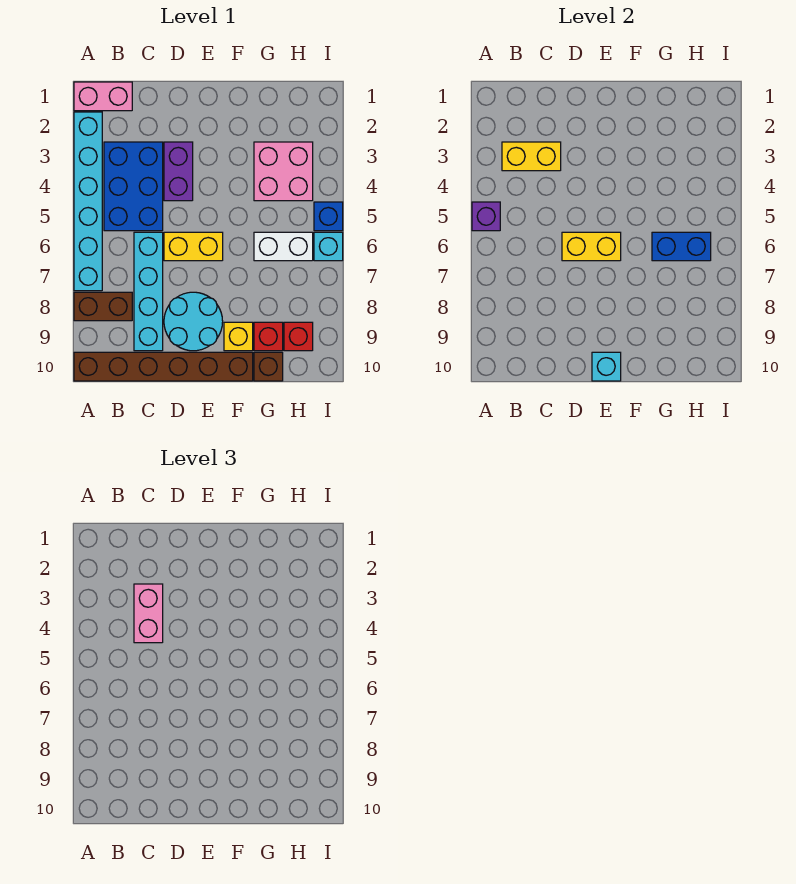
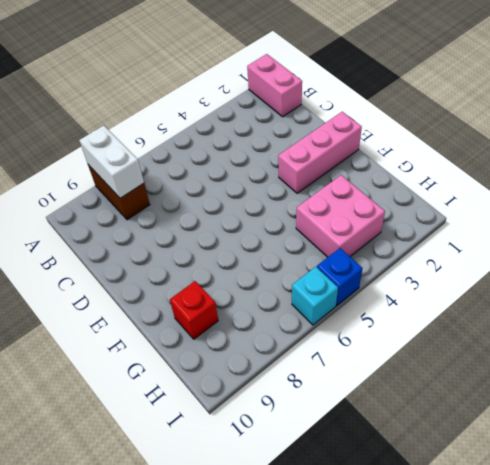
white brick A8:B8 level 2 -> white brick G6:H6 level 1
pink brick E1:E3 level 1 -> none
none -> cyan brick A2:A7 level 1
none -> brown brick A10:F10 level 1
none -> blue brick B3:C5 level 1

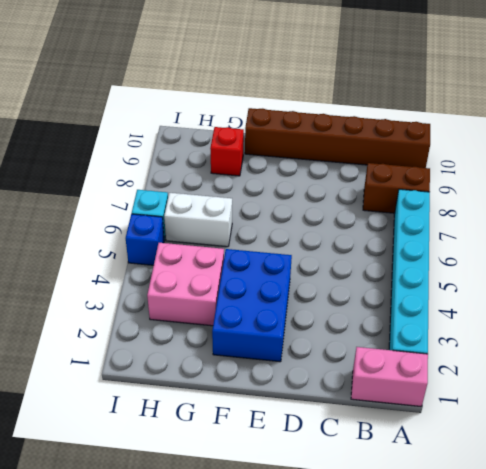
blue brick E2:F4 level 1 -> blue brick B3:C5 level 1
none -> cyan brick C6:C9 level 1
none -> purple brick D3:D4 level 1
none -> yellow brick D6:E6 level 1

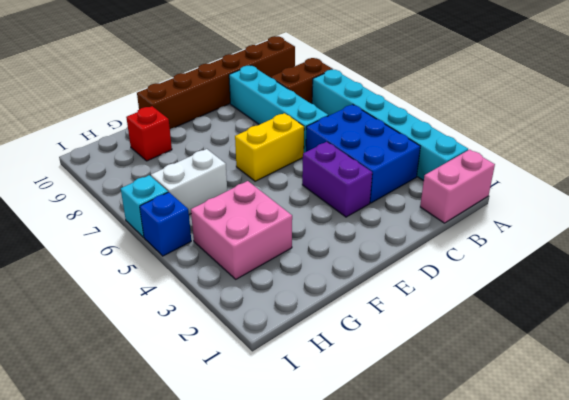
none -> cyan round brick D8:E9 level 1
none -> yellow brick F9 level 1
none -> brown brick G10 level 1

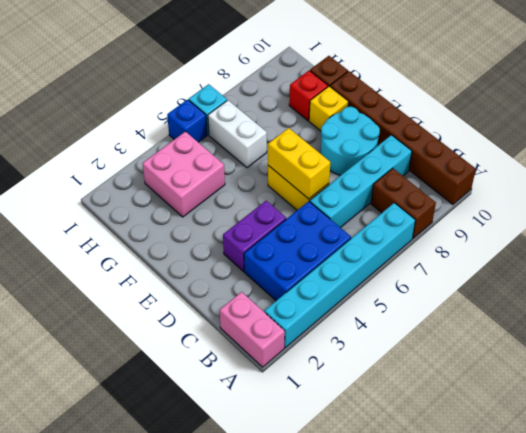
none -> red brick H9 level 1
none -> purple brick A5 level 2
none -> yellow brick B3:C3 level 2

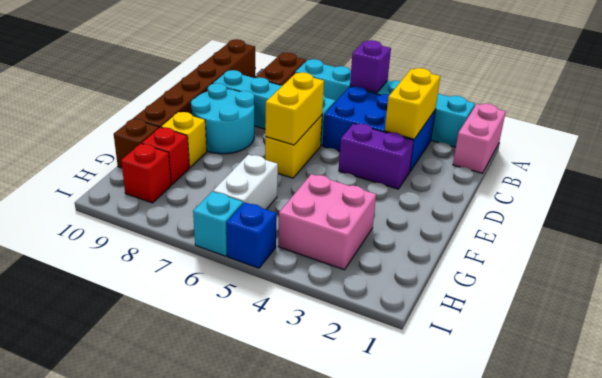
none -> cyan brick E10 level 2
none -> blue brick G6:H6 level 2
none -> pink brick C3:C4 level 3

